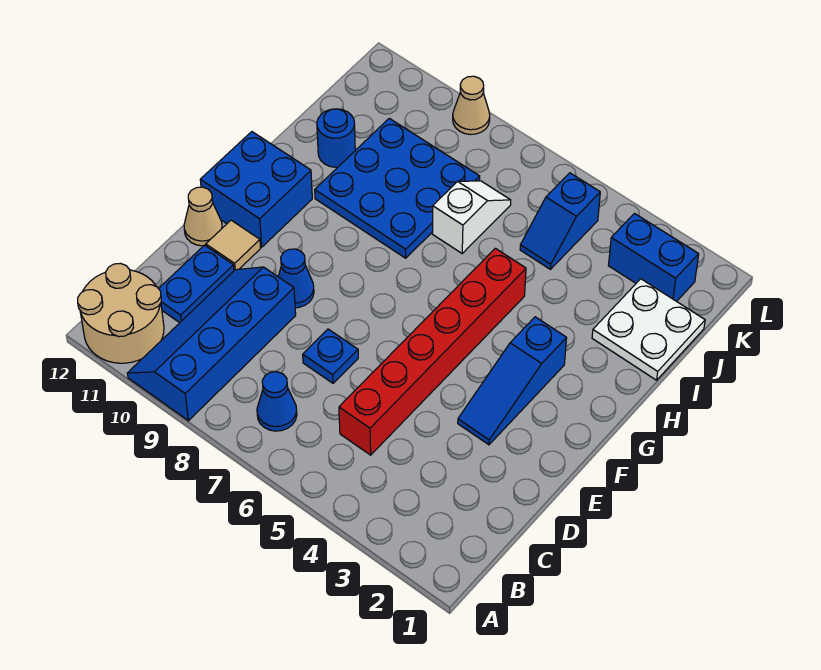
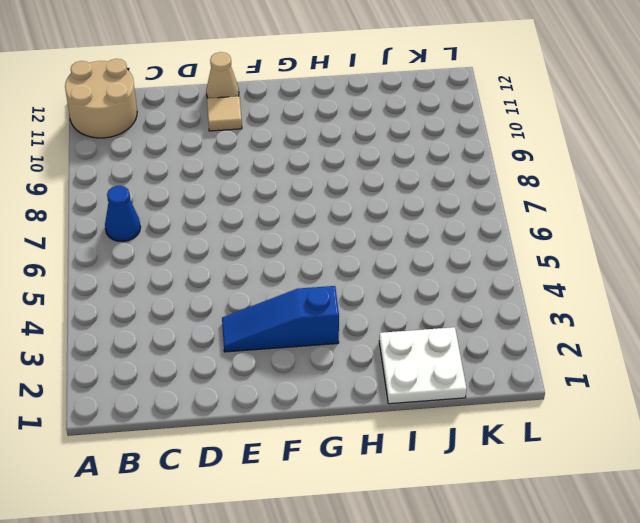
none -> blue slope A9:D10 level 1 top 9
none -> red brick C5:H5 level 1
none -> blue plate C11:D11 level 1

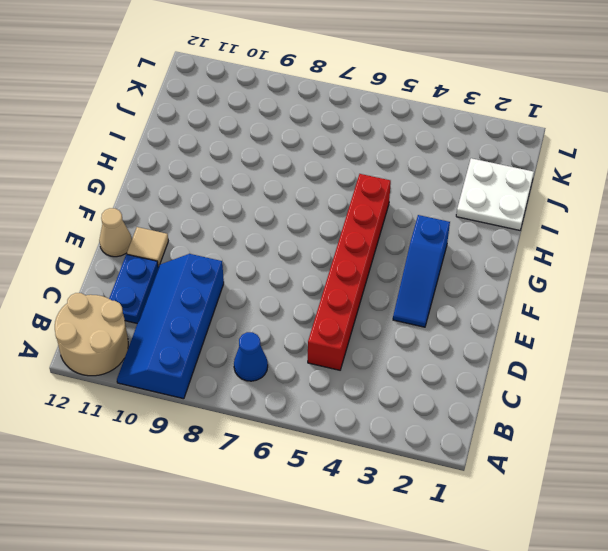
none -> blue plate D7 level 1
none -> blue cone E9 level 1
none -> blue brick F11:G12 level 1

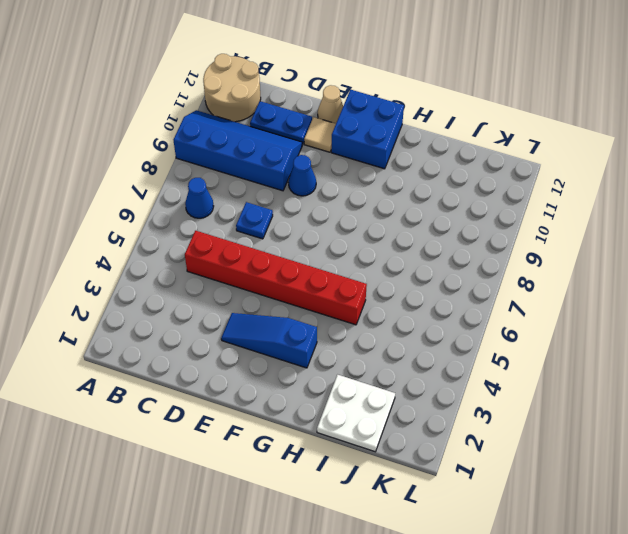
none -> blue plate H8:J10 level 1
none -> white slope I7:J7 level 1 top I
none -> blue round brick I11 level 1

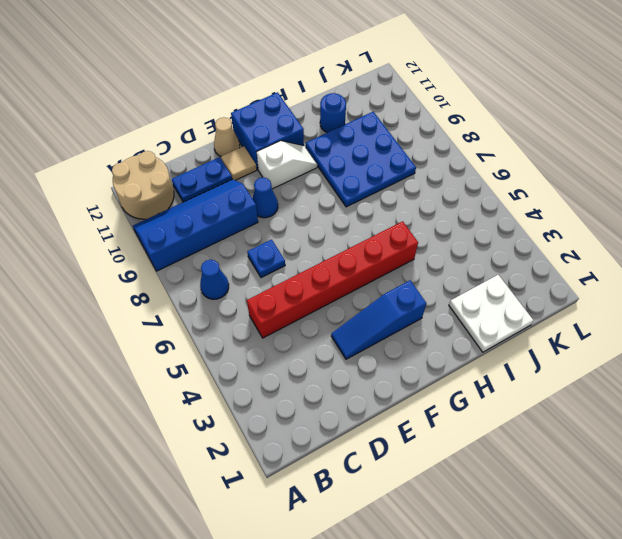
white slope F10:G10 level 1 top F -> white slope I7:J7 level 1 top I
none -> blue slope J5:K5 level 1 top K
none -> blue brick K2:K3 level 1
none -> tan cone L9 level 1

